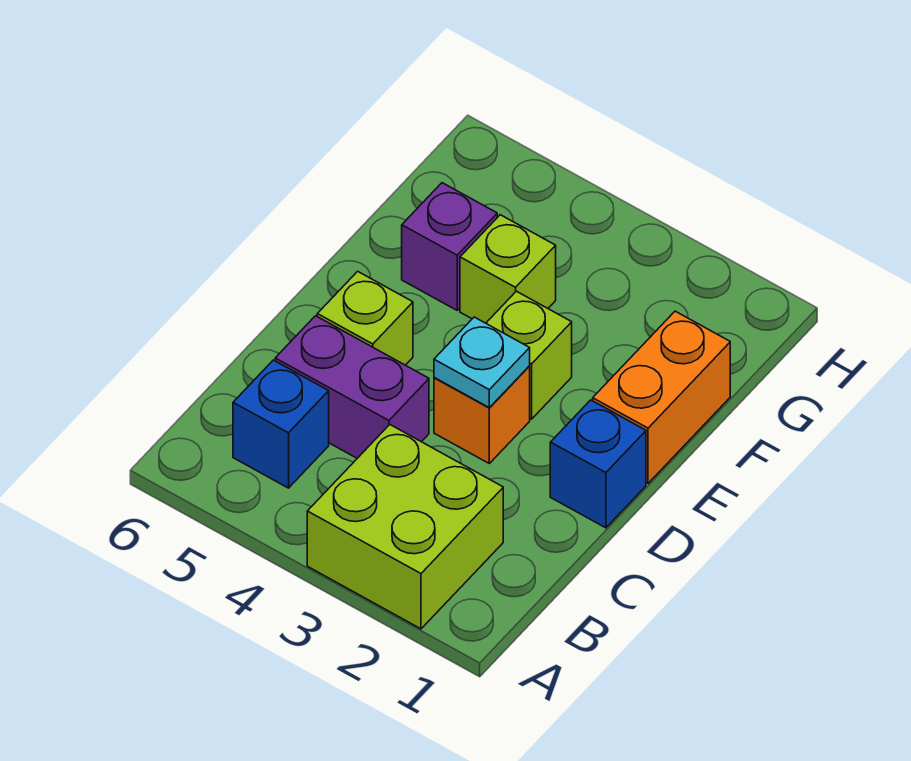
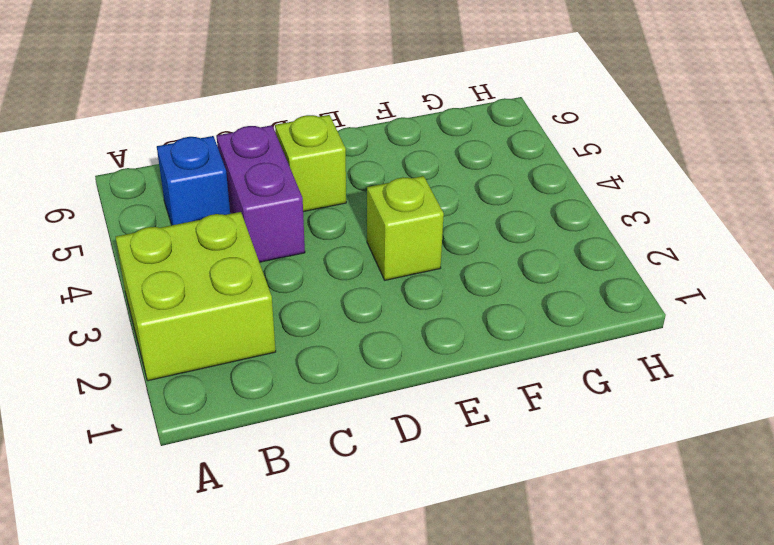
none -> blue brick D1 level 1
none -> orange brick D3 level 1

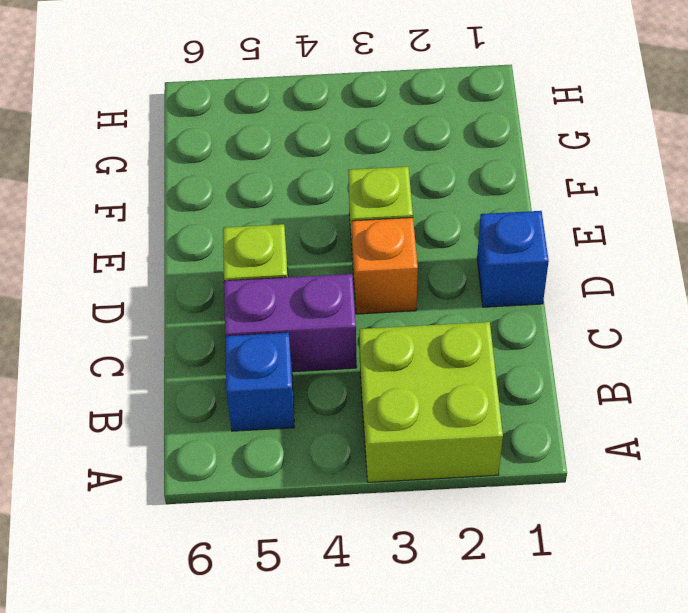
none -> orange brick E1:F1 level 1
none -> lime brick F4 level 1

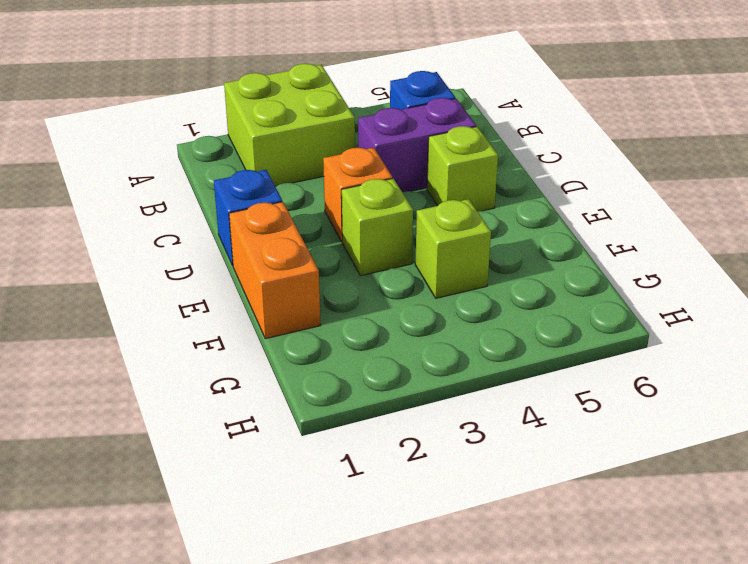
none -> purple brick F5 level 1
none -> cyan plate D3 level 2

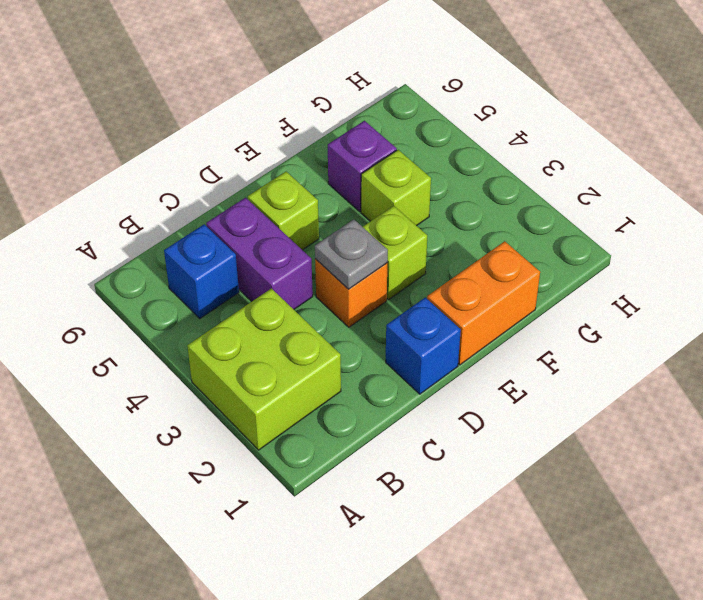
grey plate D3 level 2 -> cyan plate D3 level 2

